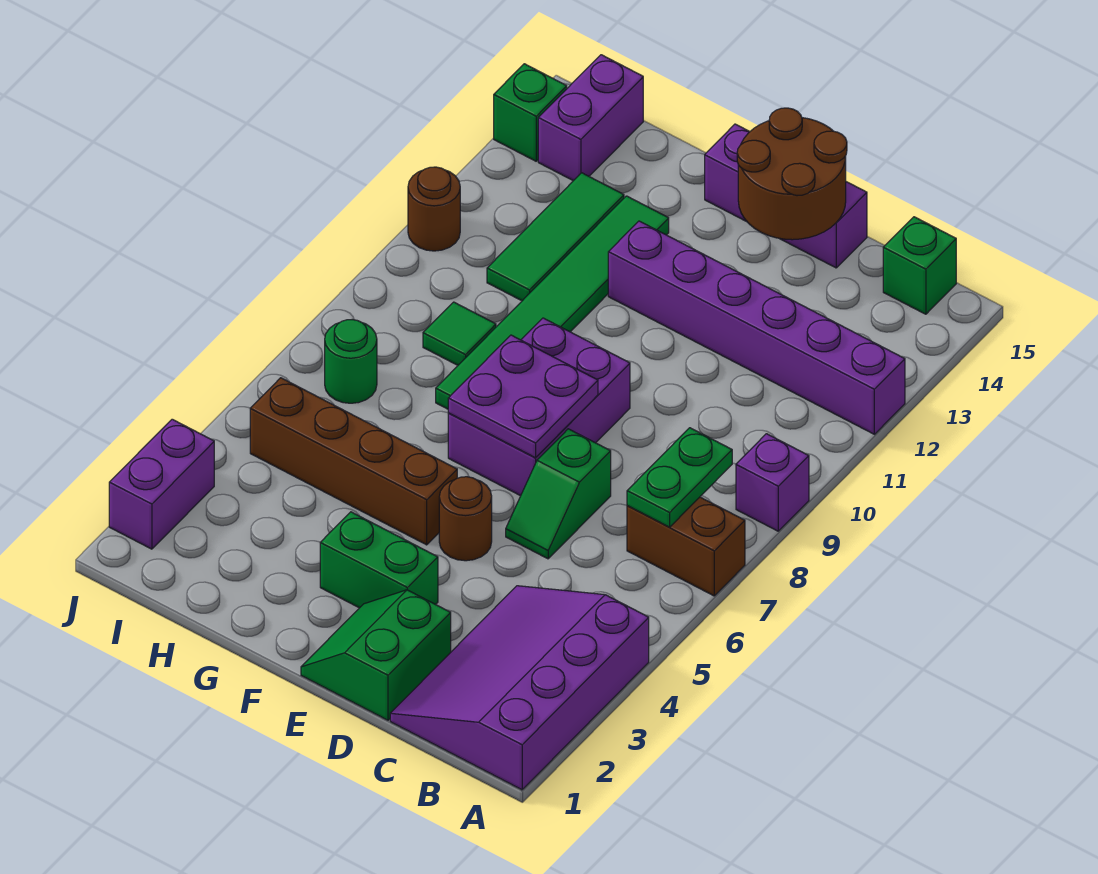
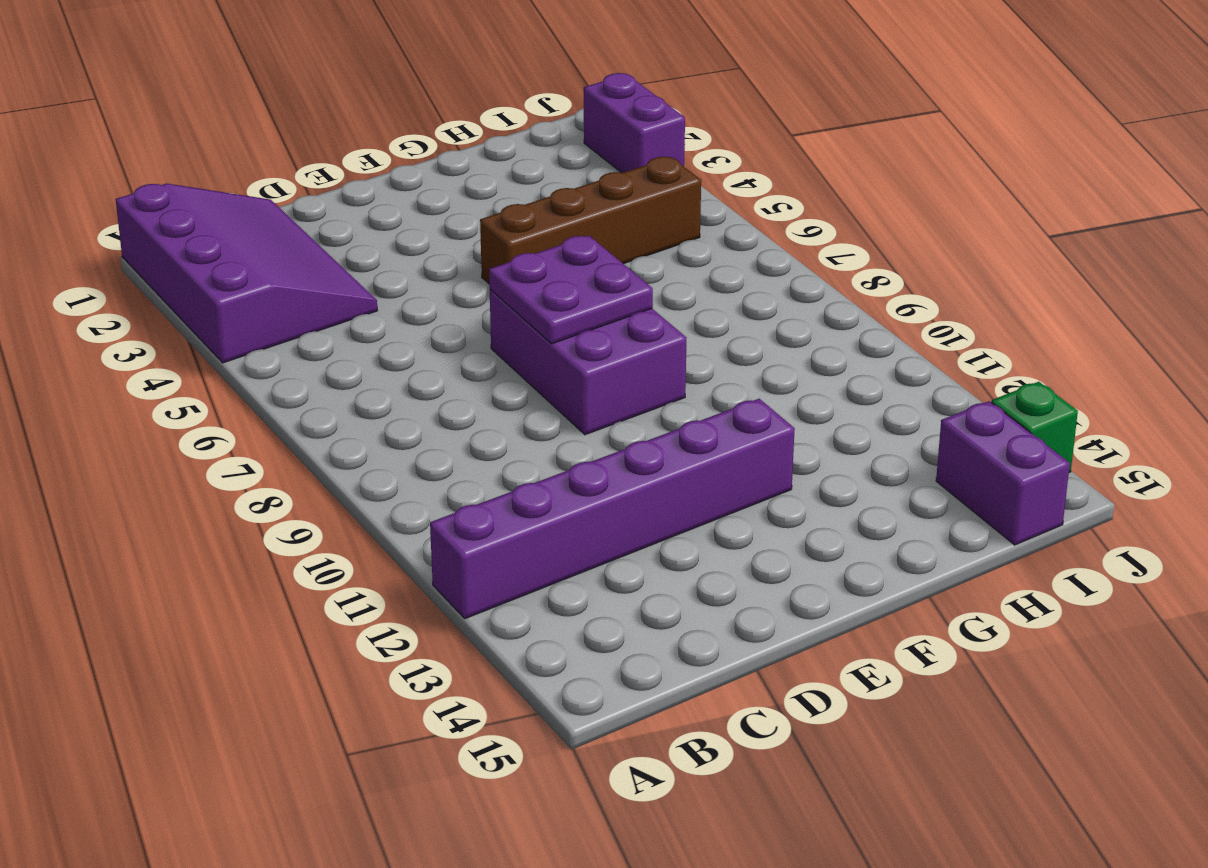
none -> brown brick A7:B7 level 1
none -> purple brick A9 level 1
none -> green brick B15 level 1

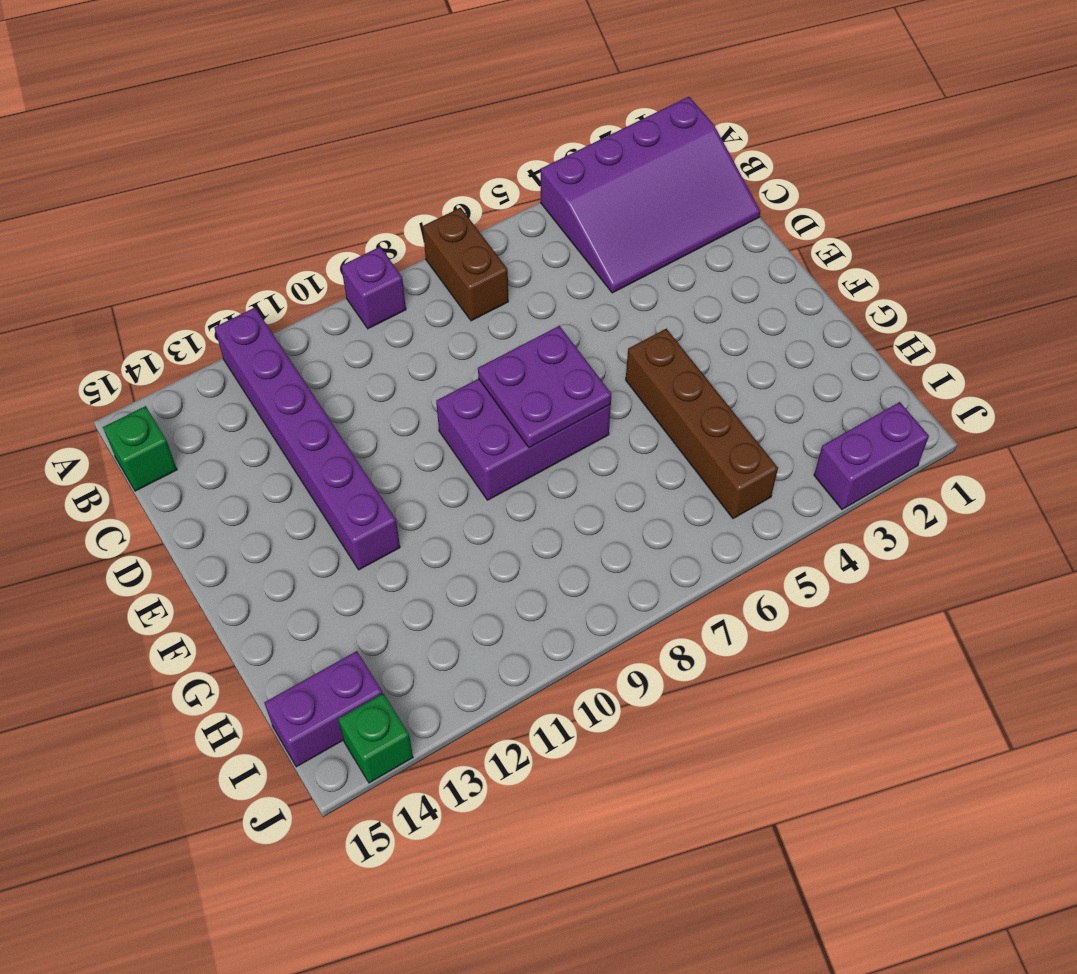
none -> green slope D1:E2 level 1 top D
none -> green slope D6:D7 level 1 top 7
none -> purple brick D15:F15 level 1

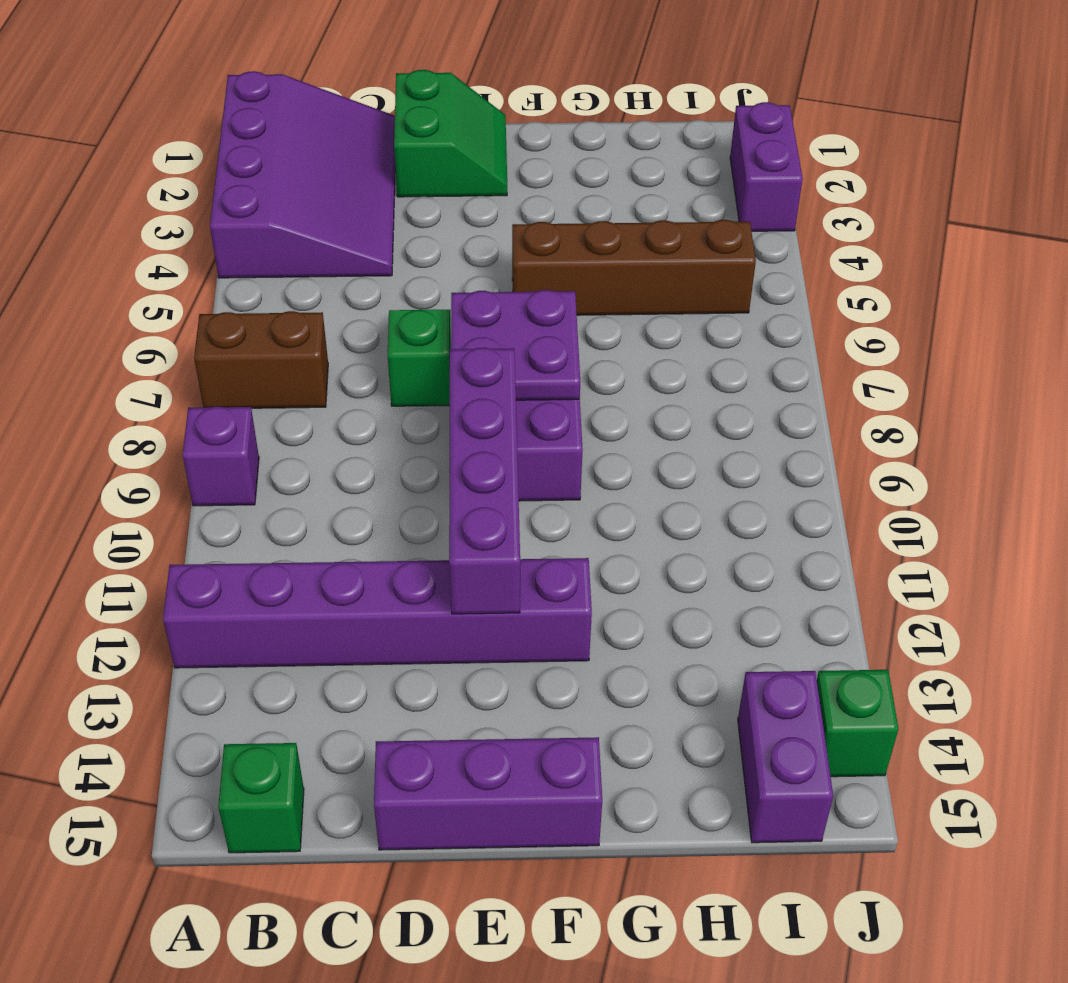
purple brick E9:E12 level 2 -> none
none -> green brick E3:F3 level 1
none -> brown round brick E5 level 1
none -> green tile G8:G13 level 1

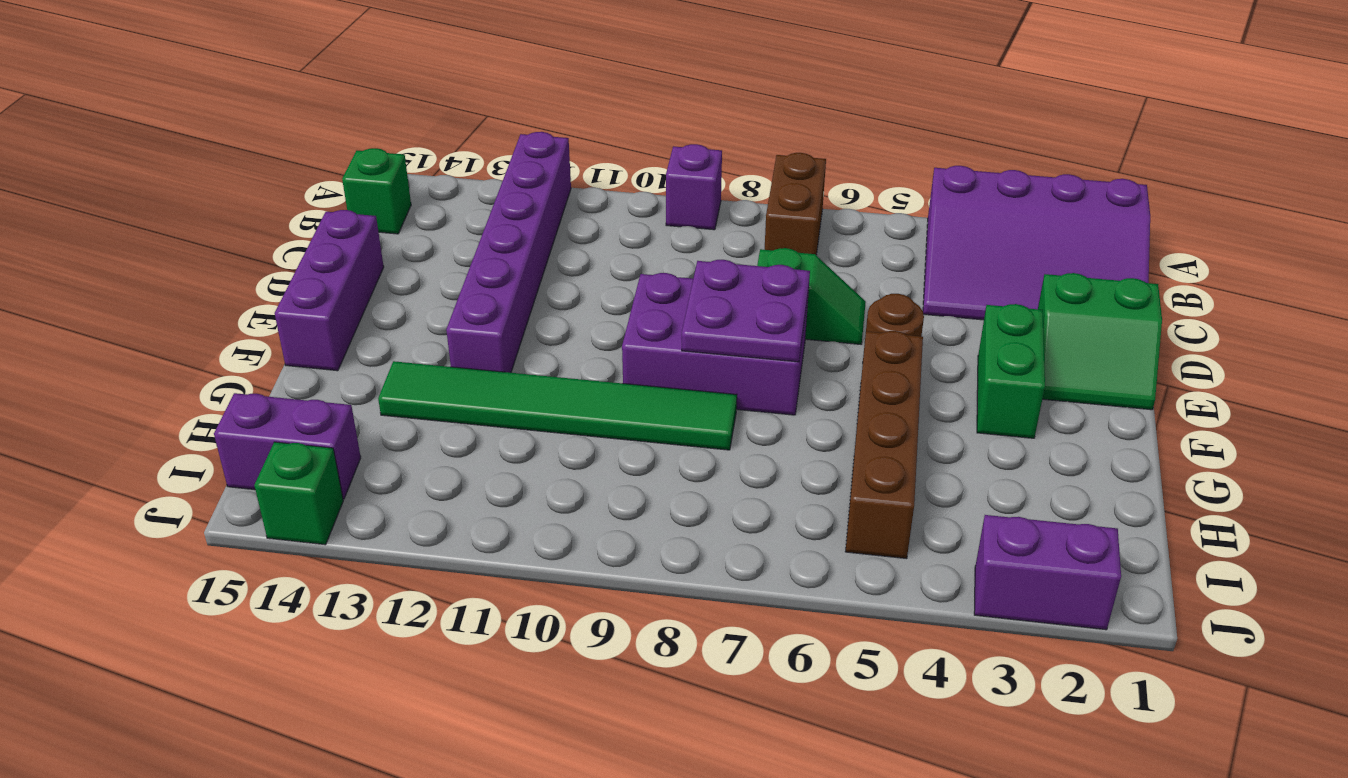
none -> green tile H9 level 1
none -> green tile H11:H13 level 1
none -> green round brick I7 level 1

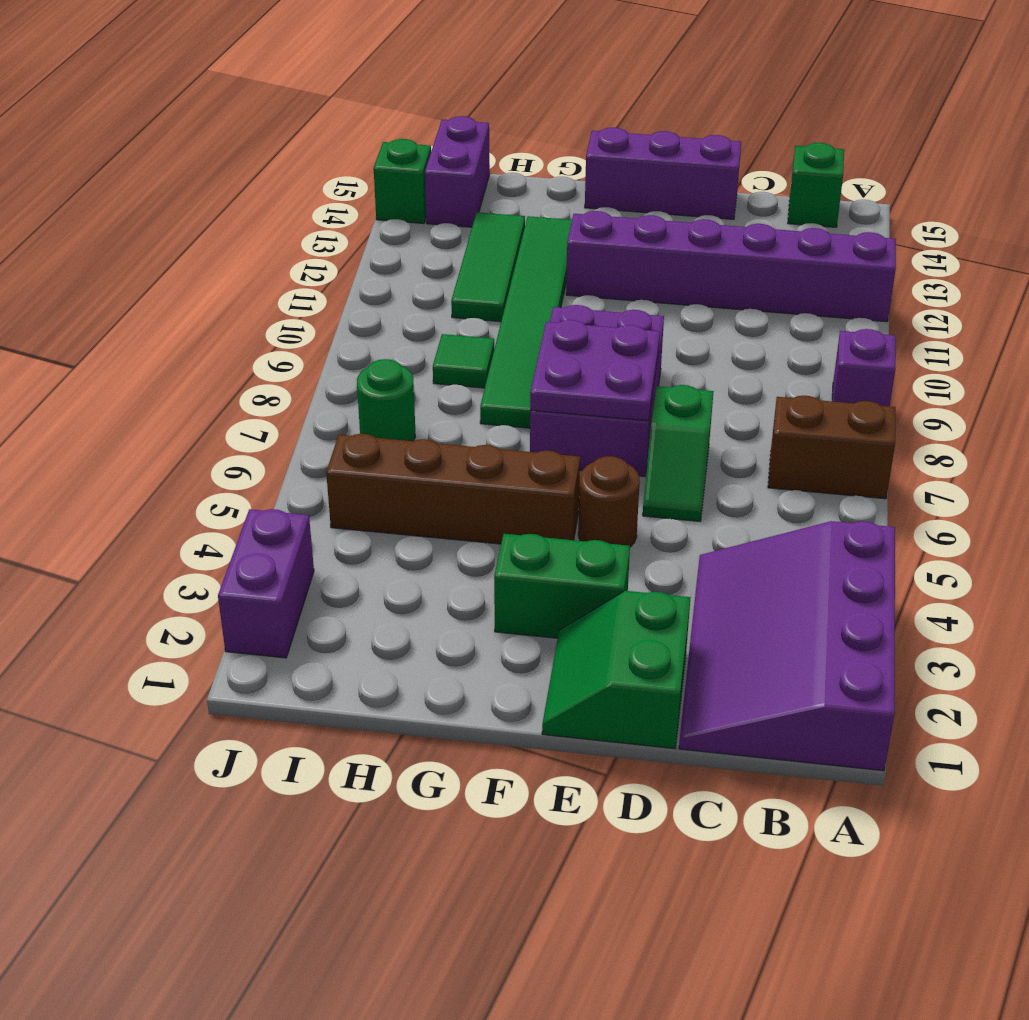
none -> brown round brick J11 level 1
none -> green plate B7:B8 level 2
none -> brown round brick D14:E15 level 2

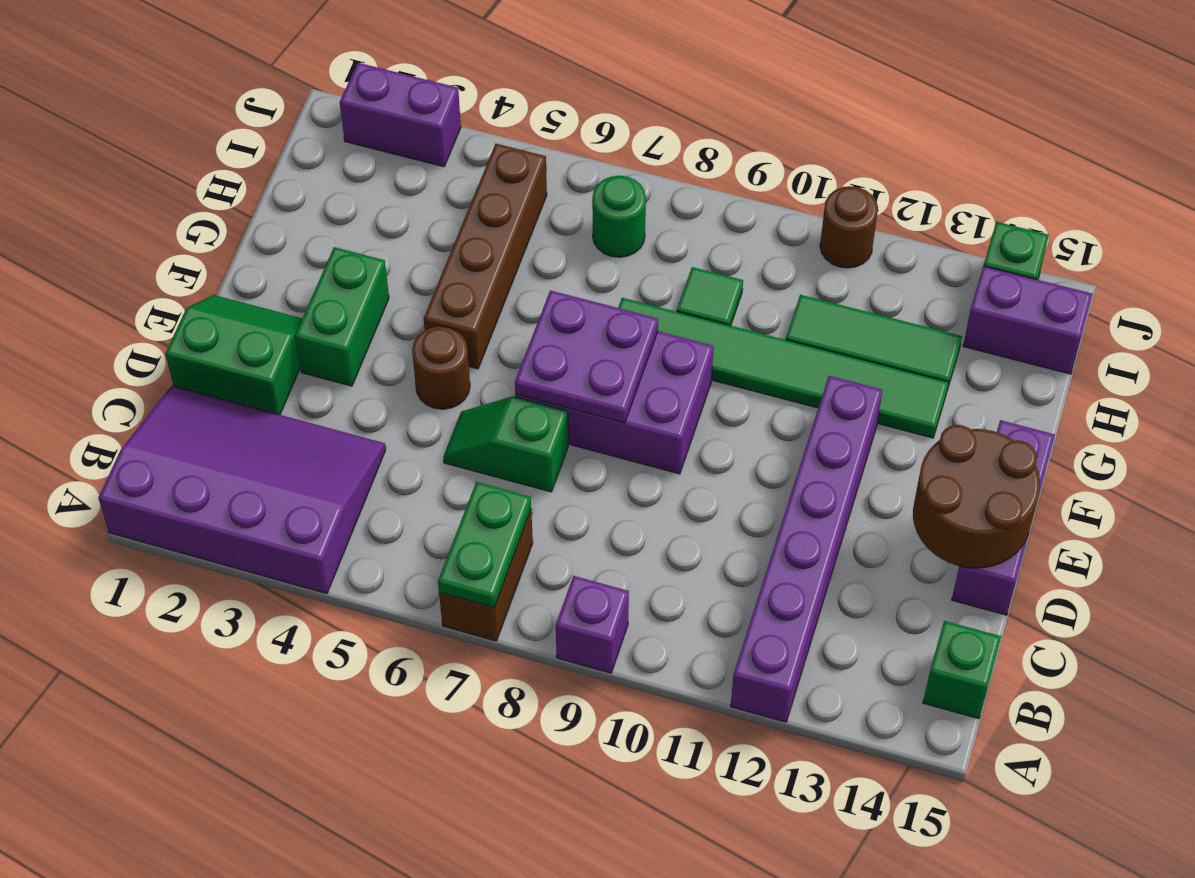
green plate A7:B7 level 2 -> green plate B7:B8 level 2

